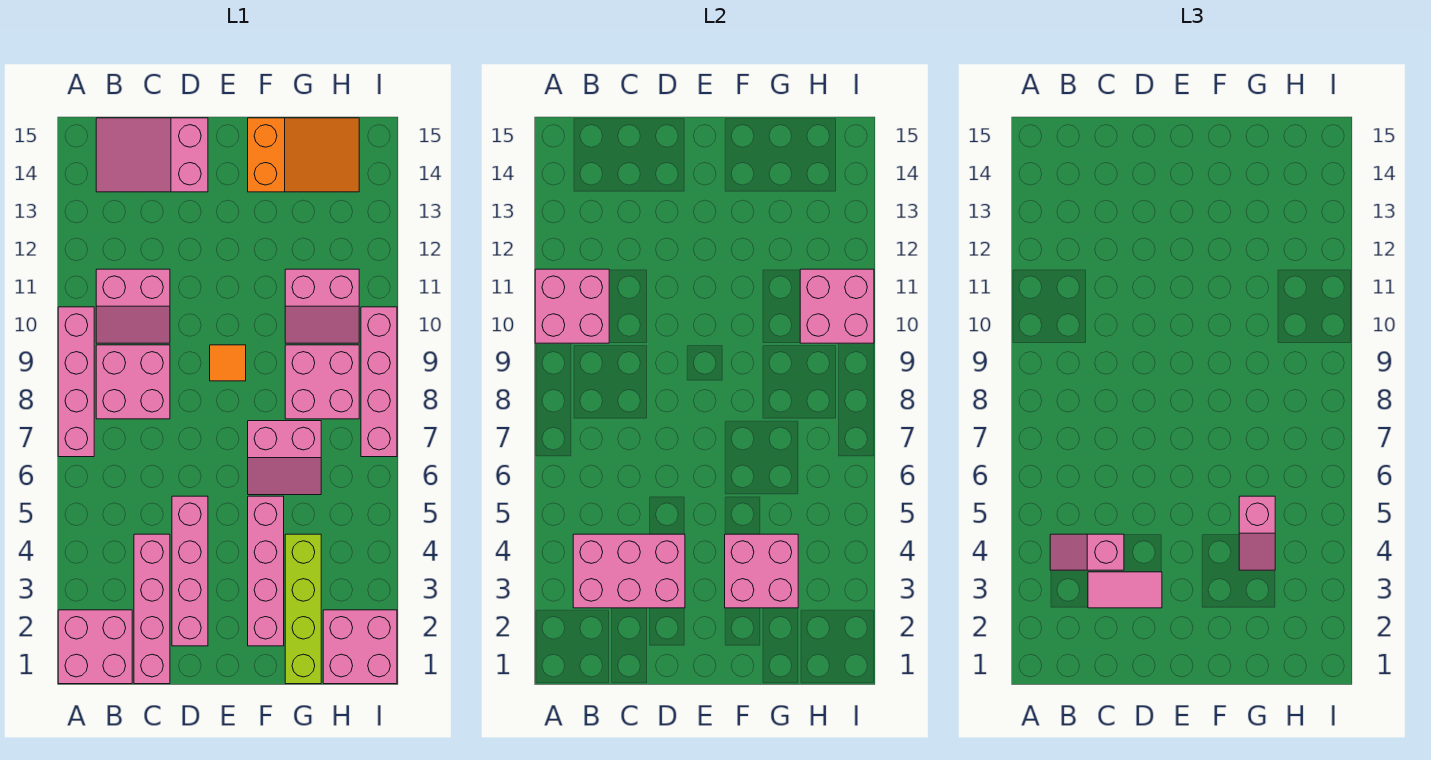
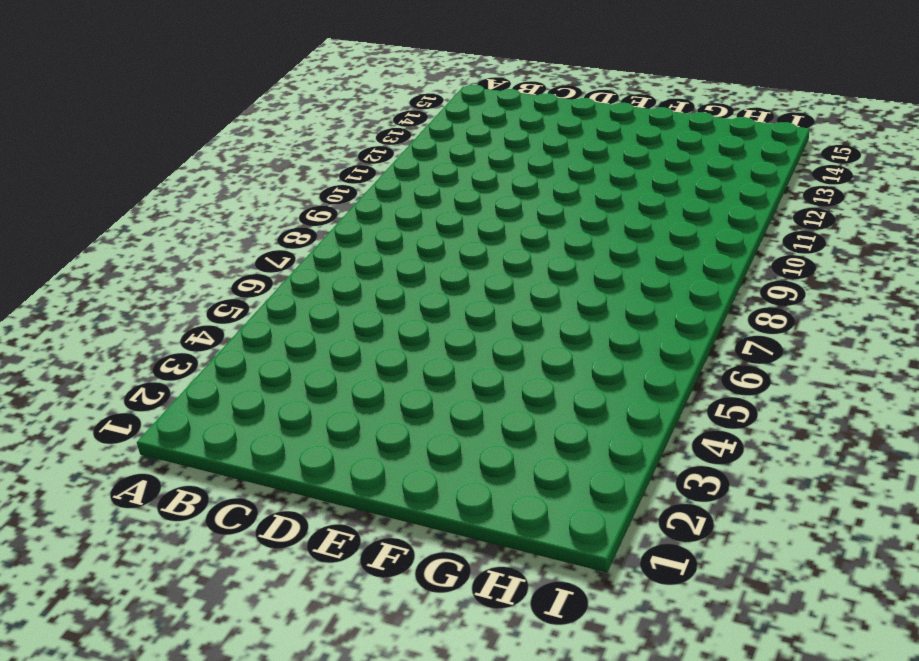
none -> pink brick A1:B2 level 1
none -> pink brick A7:A10 level 1
none -> pink brick B8:C9 level 1

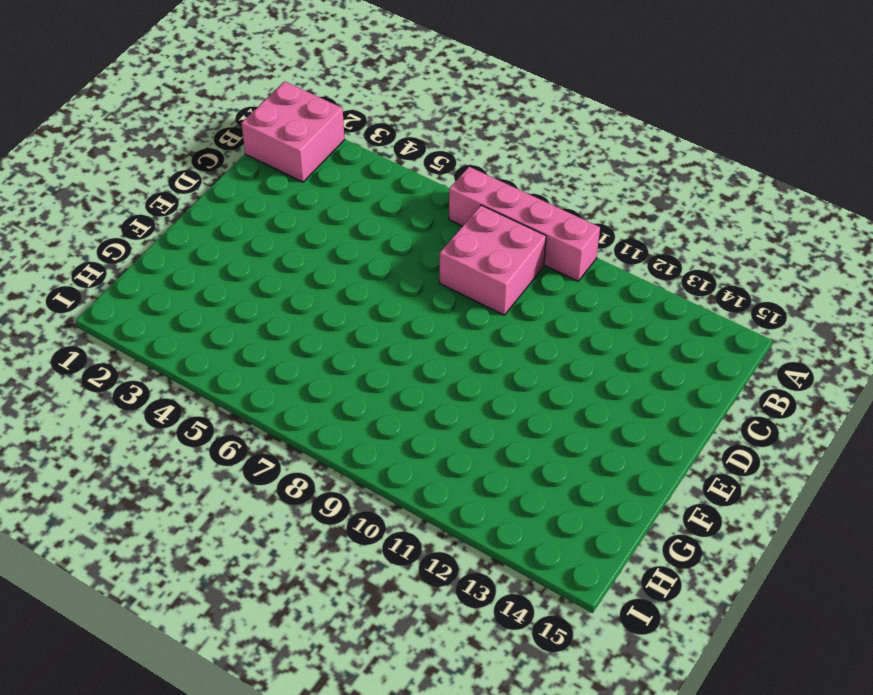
none -> pink slope B10:C11 level 1 top 11
none -> pink slope B14:D15 level 1 top D
none -> pink brick C1:C4 level 1

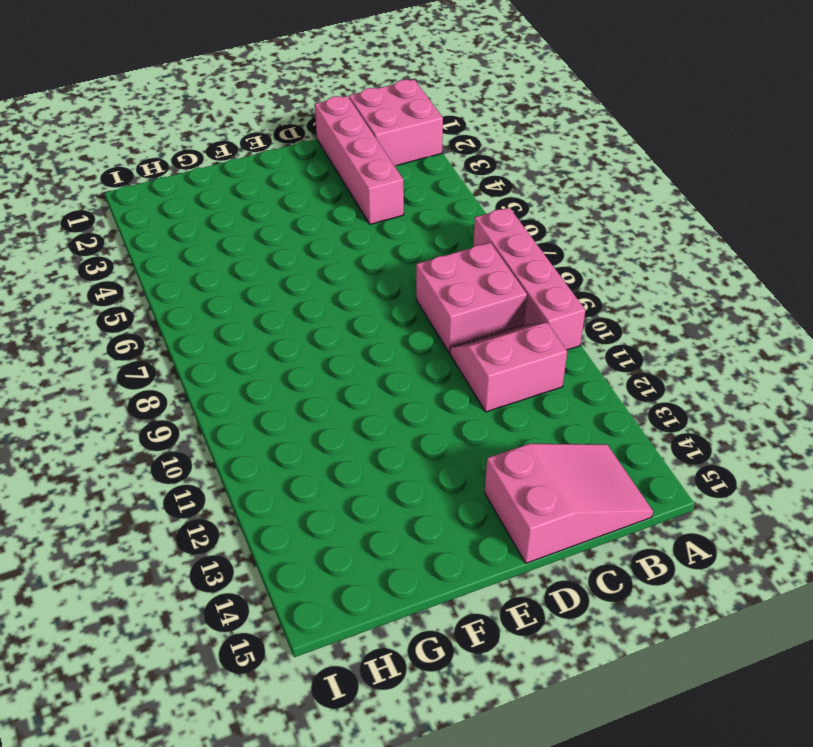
none -> pink brick D2:D5 level 1
none -> orange tile E9 level 1
none -> pink brick F2:F5 level 1

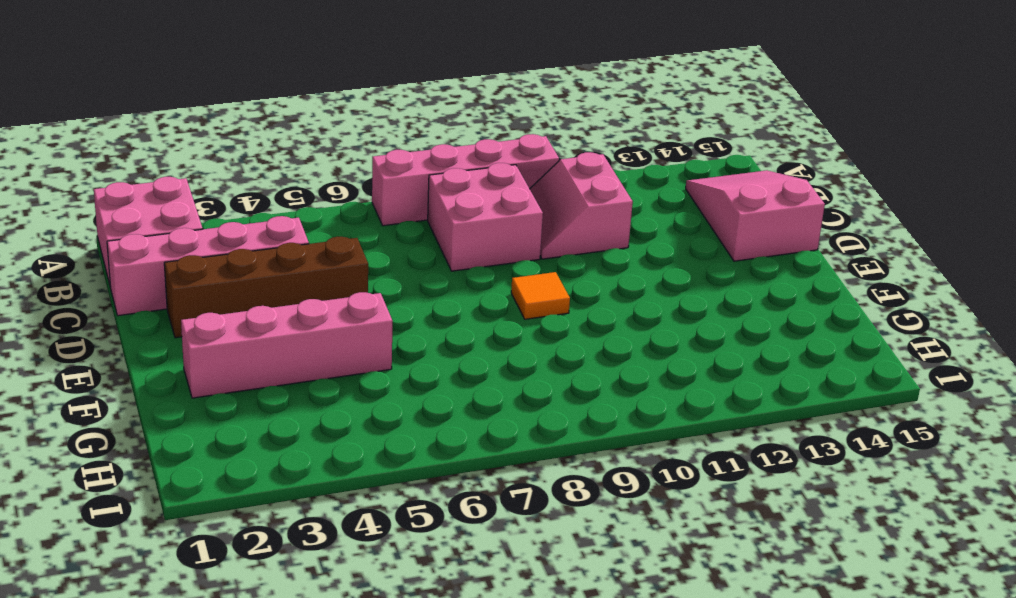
brown brick D2:D5 level 1 -> pink brick D2:D5 level 1
none -> pink slope F6:G7 level 1 top 7
none -> orange slope F14:H15 level 1 top F
none -> lime brick G1:G4 level 1

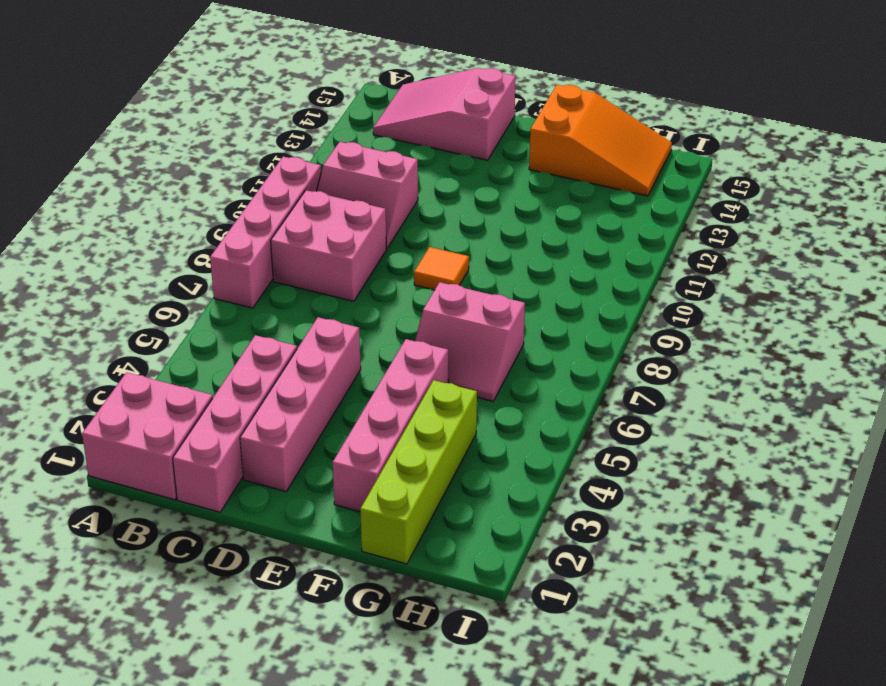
none -> pink brick G8:H9 level 1
none -> pink slope G10:H11 level 1 top 11
none -> pink brick H1:I2 level 1

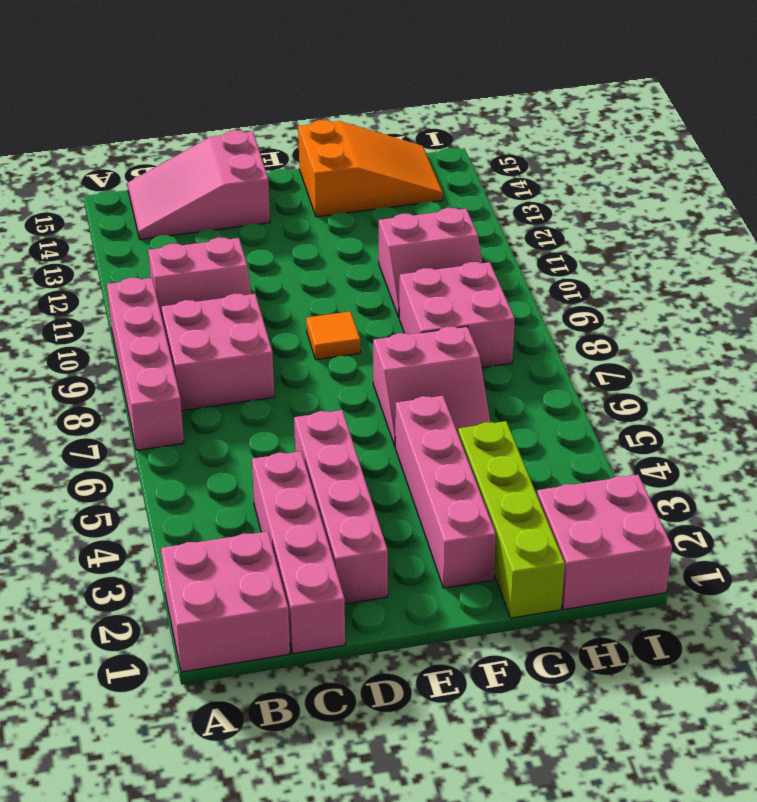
none -> pink brick I7:I10 level 1
none -> pink brick A10:B11 level 2
none -> pink brick B3:D4 level 2

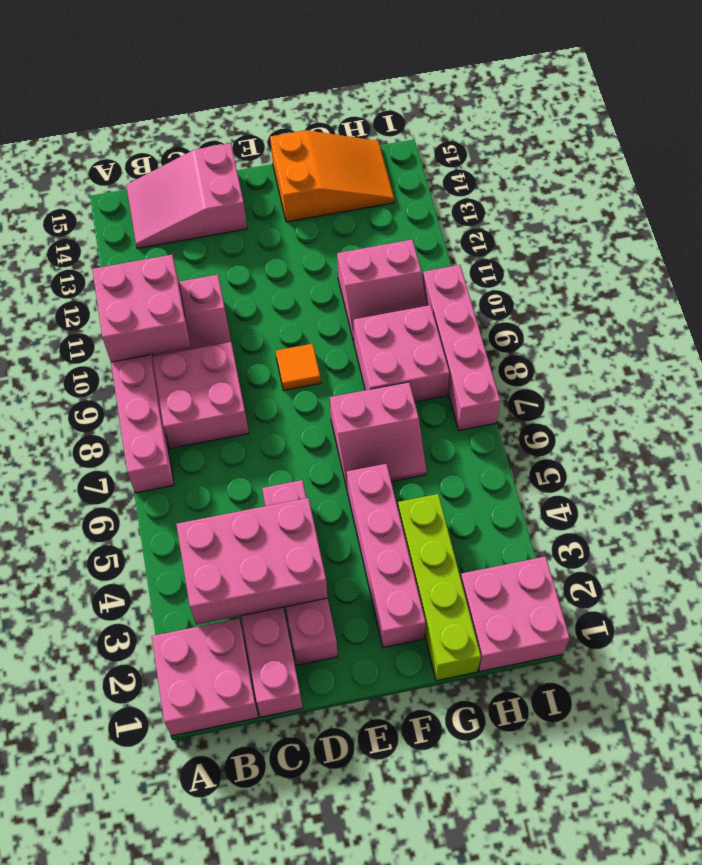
none -> pink brick F3:G4 level 2
none -> pink brick H10:I11 level 2
none -> pink slope B4:C4 level 3 top C

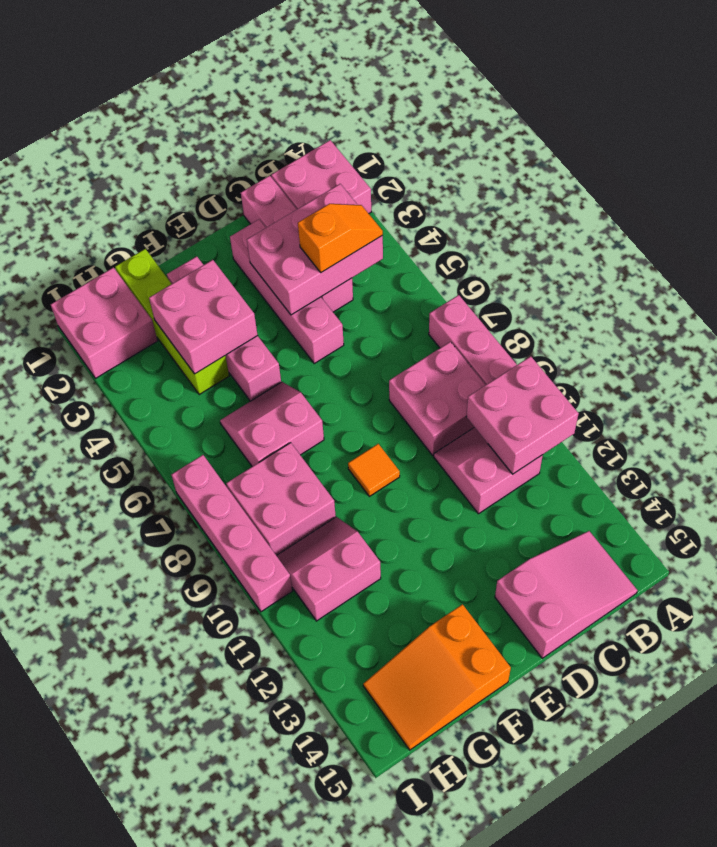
orange slope B4:C4 level 3 top C -> pink slope B4:C4 level 3 top C
none -> pink brick H10:I11 level 2
none -> pink tile C3:D3 level 3
none -> pink slope G4:G5 level 3 top 5

